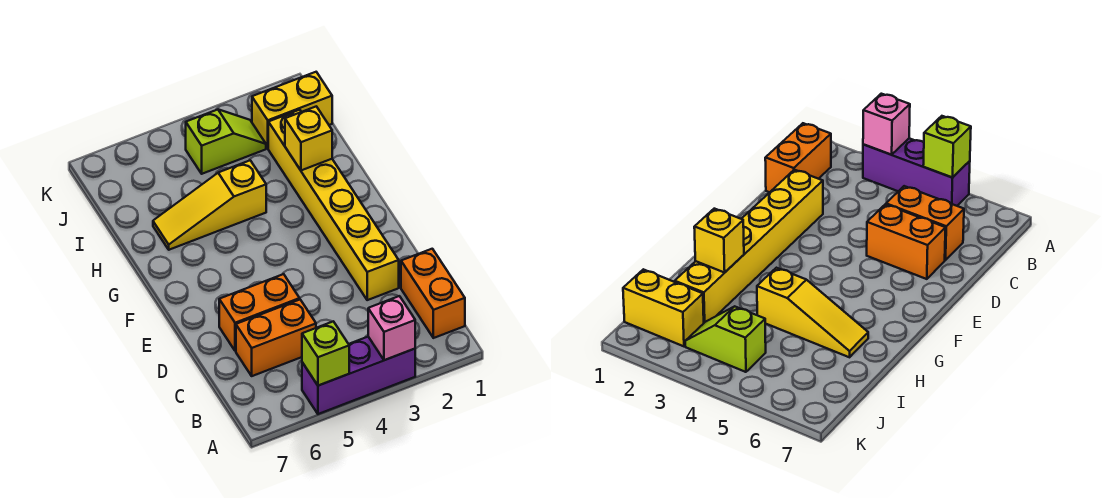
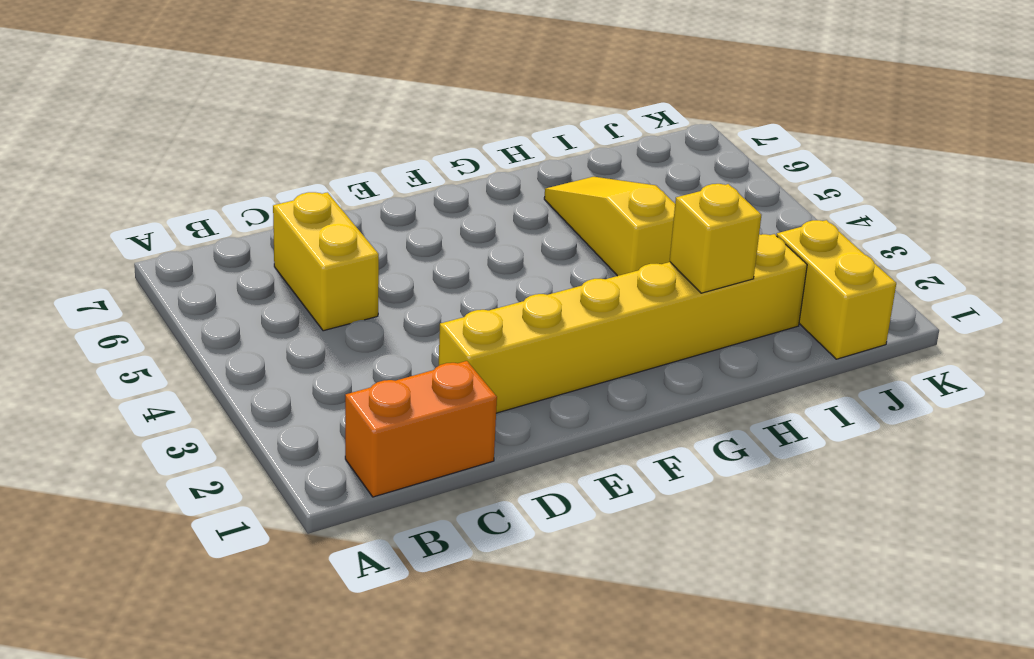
yellow brick C5:C6 level 1 -> orange brick C5:C6 level 1
none -> purple brick A3:A5 level 1
none -> orange brick D5:D6 level 1

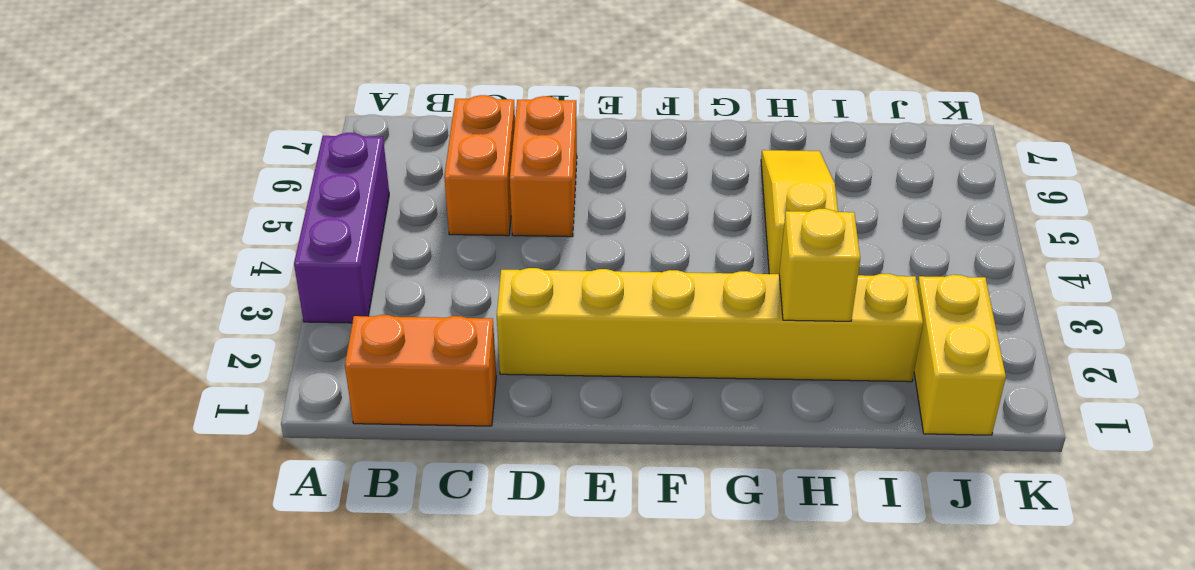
none -> lime slope J3:J4 level 1 top 4
none -> pink brick A3 level 2

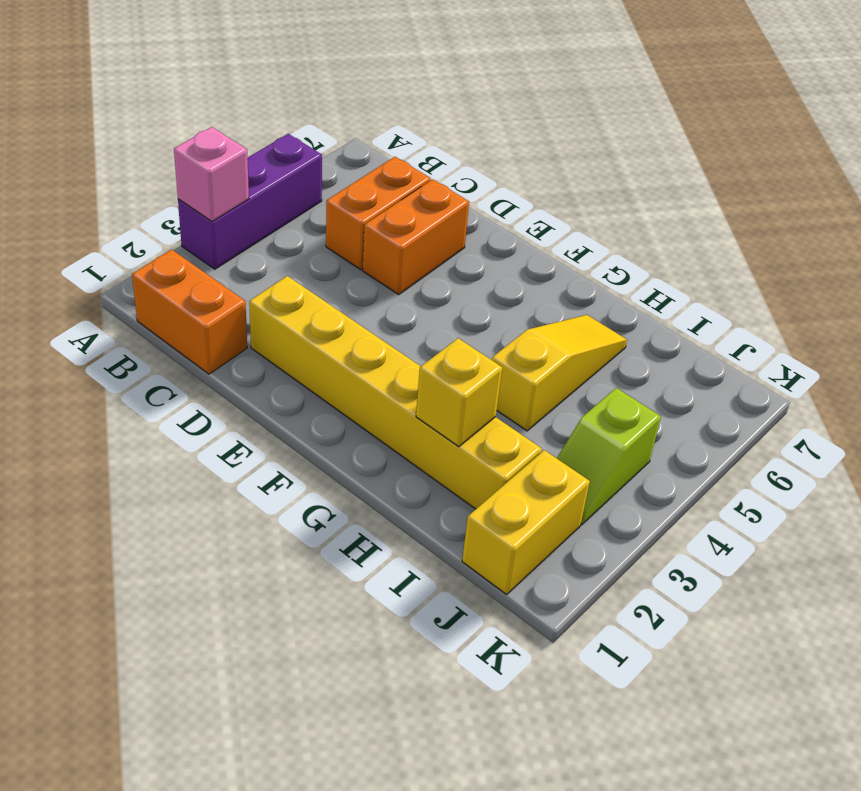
none -> lime brick A5 level 2

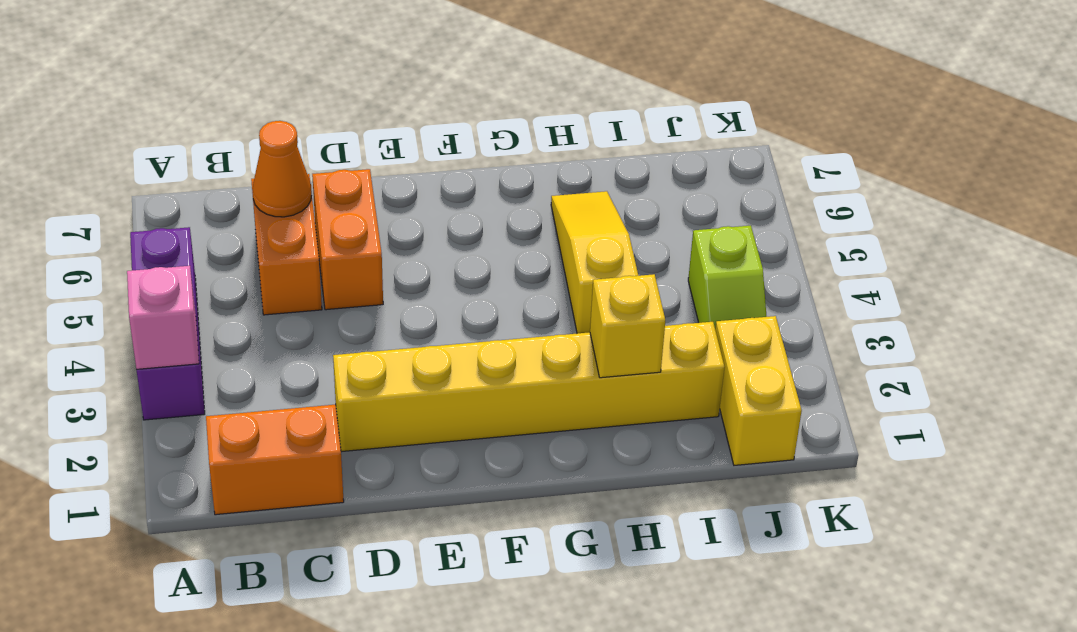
orange cone C6 level 2 -> none
none -> lime brick A5 level 2

